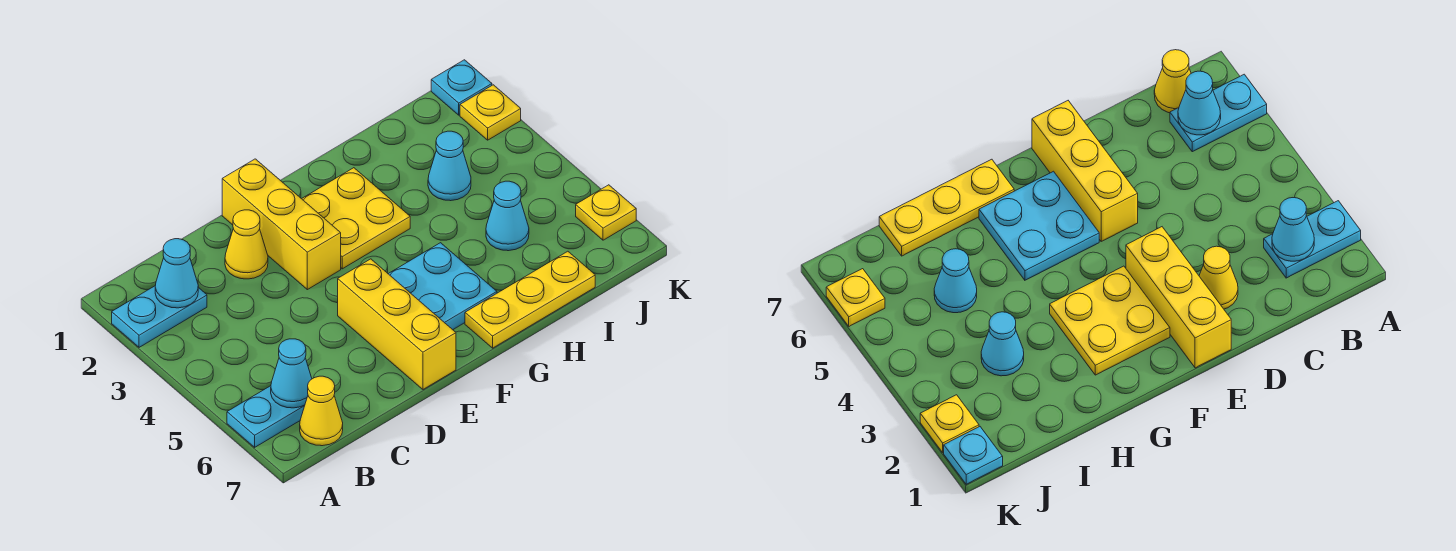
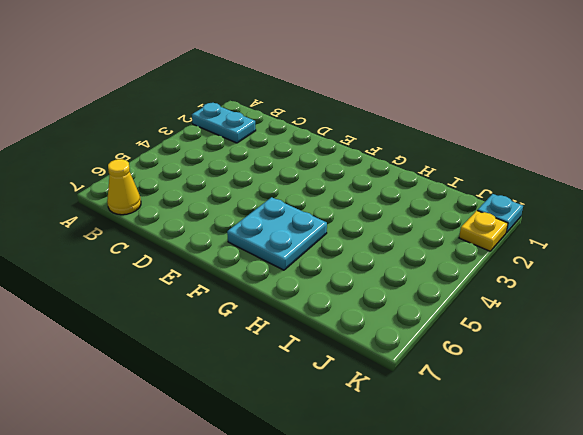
none -> cyan plate A6:B6 level 1
none -> yellow cone D2 level 1
none -> yellow brick E1:E3 level 1

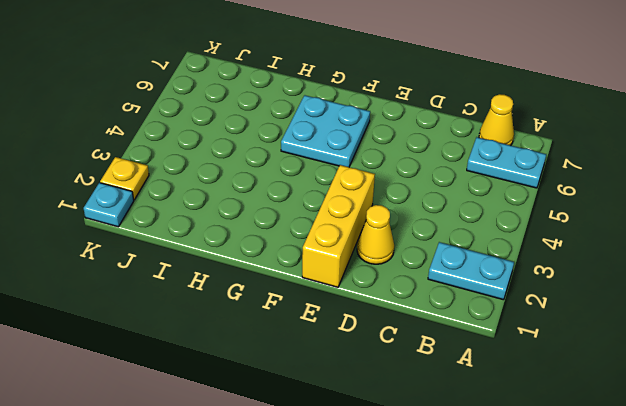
none -> yellow brick E5:E7 level 1
none -> yellow plate F2:G3 level 1
none -> yellow plate G7:I7 level 1

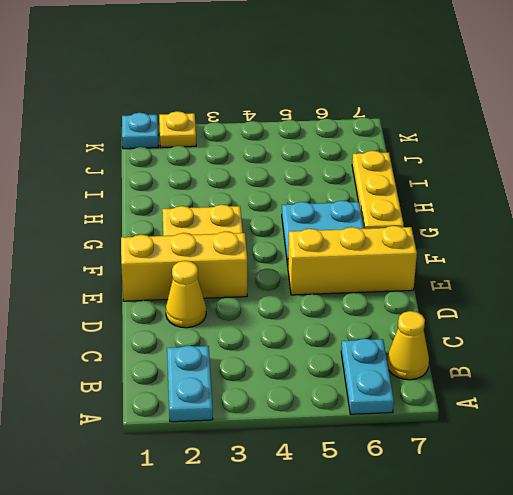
none -> cyan cone I3 level 1
none -> cyan cone I5 level 1
none -> yellow plate K6 level 1

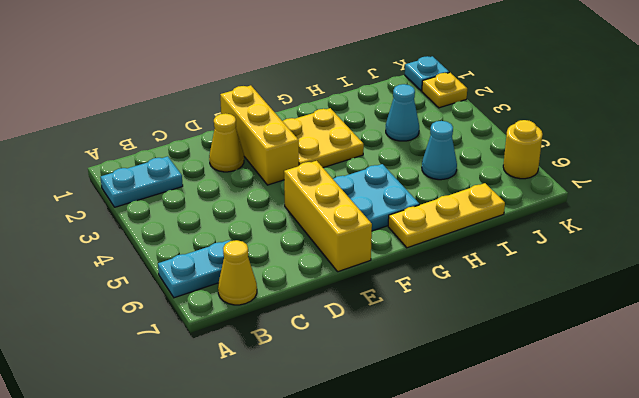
yellow round brick K6 level 1 -> yellow plate K6 level 1
none -> cyan cone B2 level 2
none -> cyan cone B6 level 2

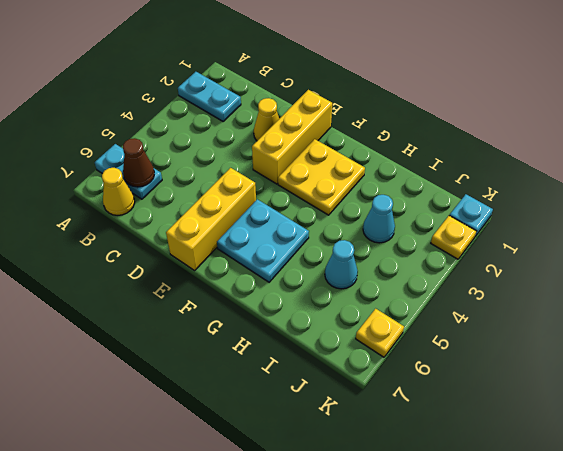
brown cone B6 level 2 -> cyan cone B6 level 2
none -> yellow plate G7:I7 level 1
none -> cyan cone B2 level 2

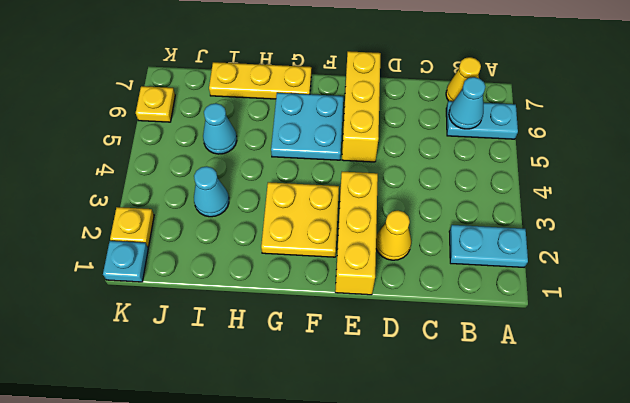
none -> cyan cone B2 level 2

